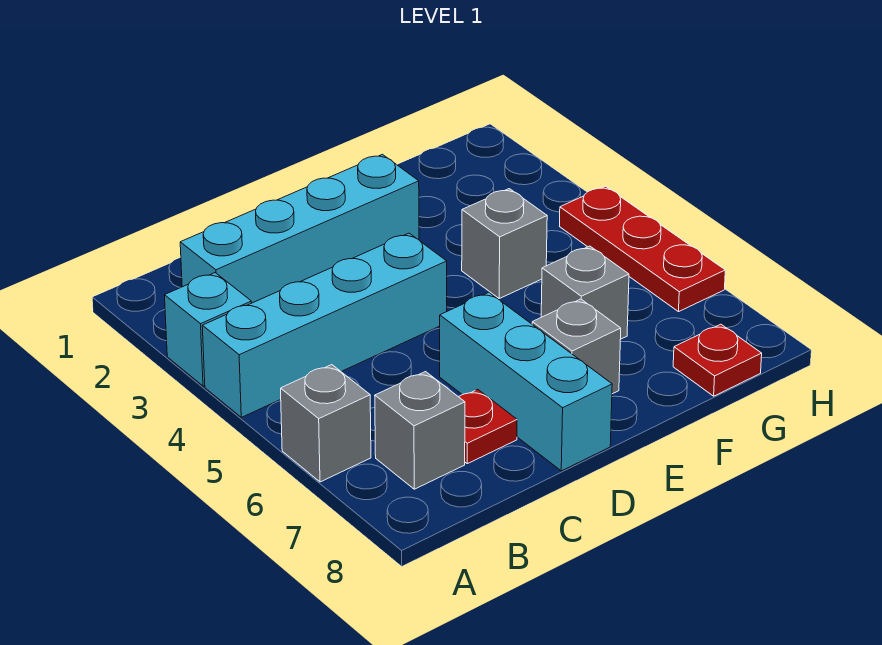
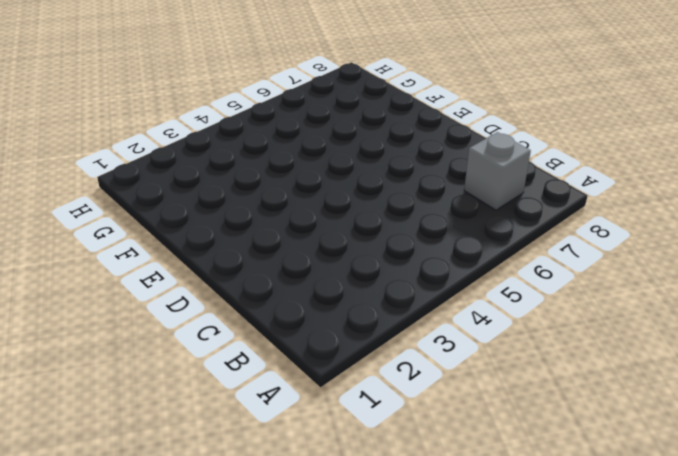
none -> cyan brick A3 level 1
none -> cyan brick A4:D4 level 1
none -> grey brick A6 level 1

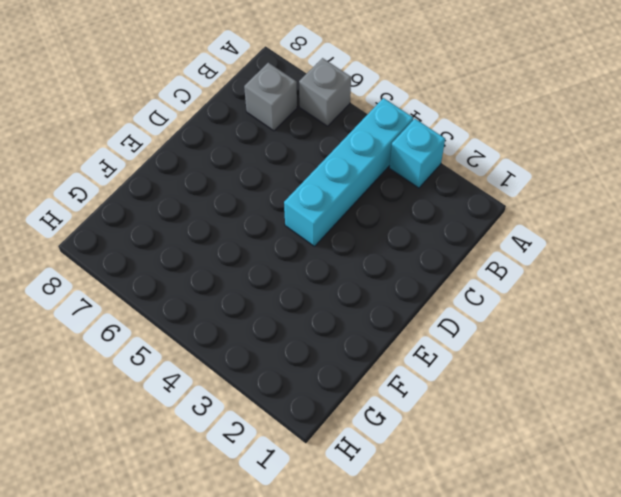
none -> cyan brick B2:E2 level 1
none -> red plate C7 level 1
none -> cyan brick D6:D8 level 1

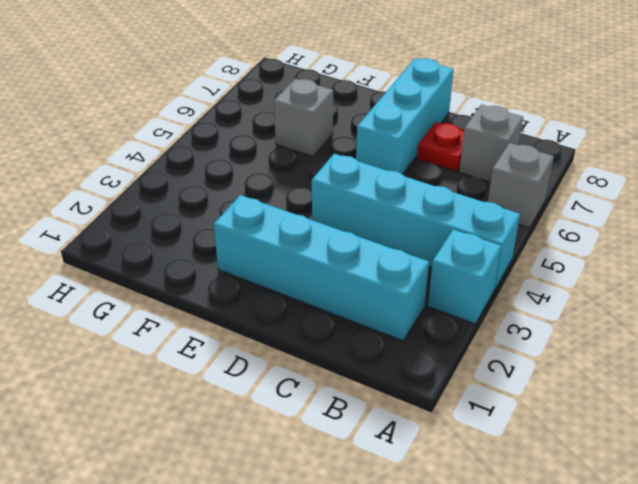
none -> grey brick E7 level 1
none -> grey brick F4 level 1
none -> red plate G8 level 1

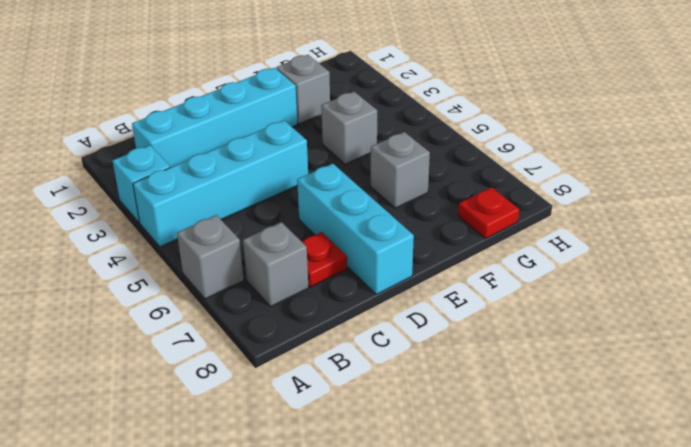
grey brick F2 level 1 -> grey brick E7 level 1
none -> red plate H4:H6 level 1

